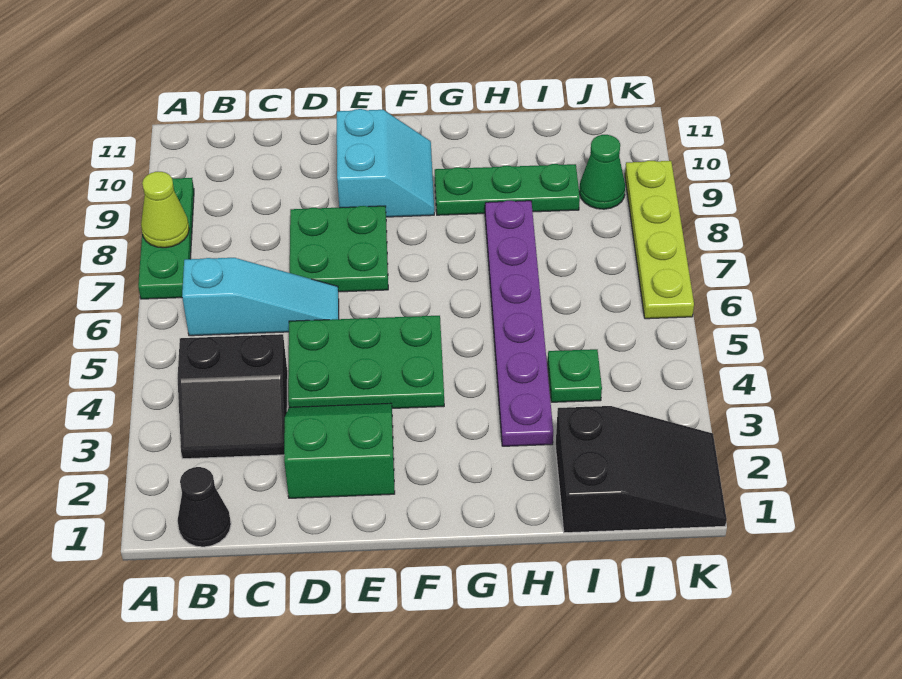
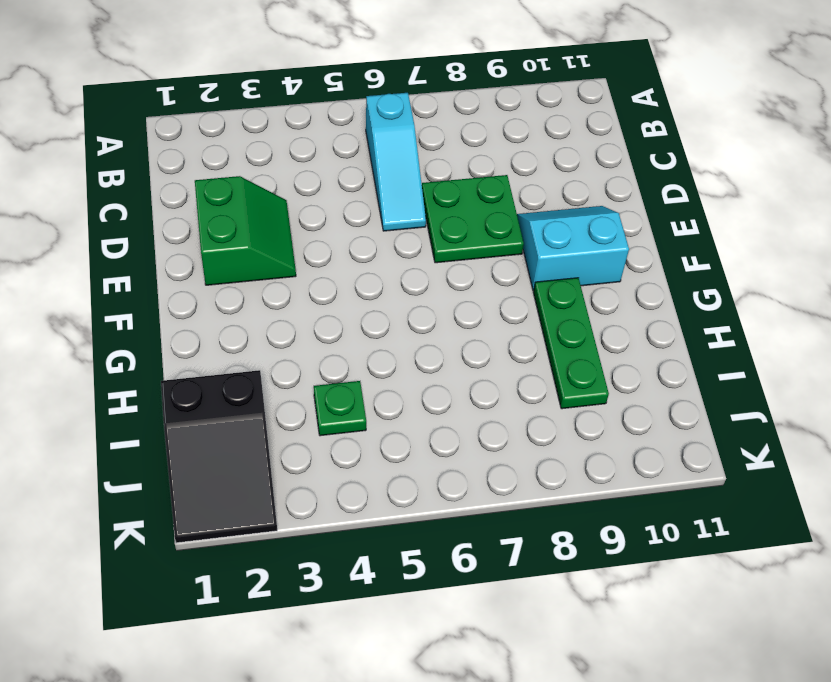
cyan slope E9:F10 level 1 top F -> cyan slope E9:F10 level 1 top E
none -> green plate A7:A9 level 1
none -> black cone B1 level 1
none -> black slope B3:C4 level 1 top 4

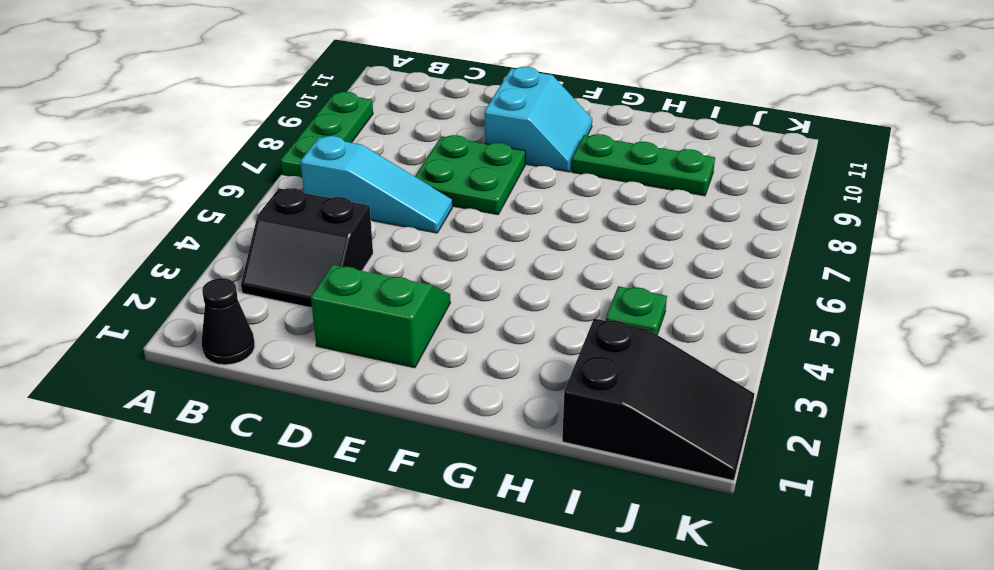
none -> green plate D4:F5 level 1
none -> purple plate H3:H8 level 1
none -> green cone J9 level 1

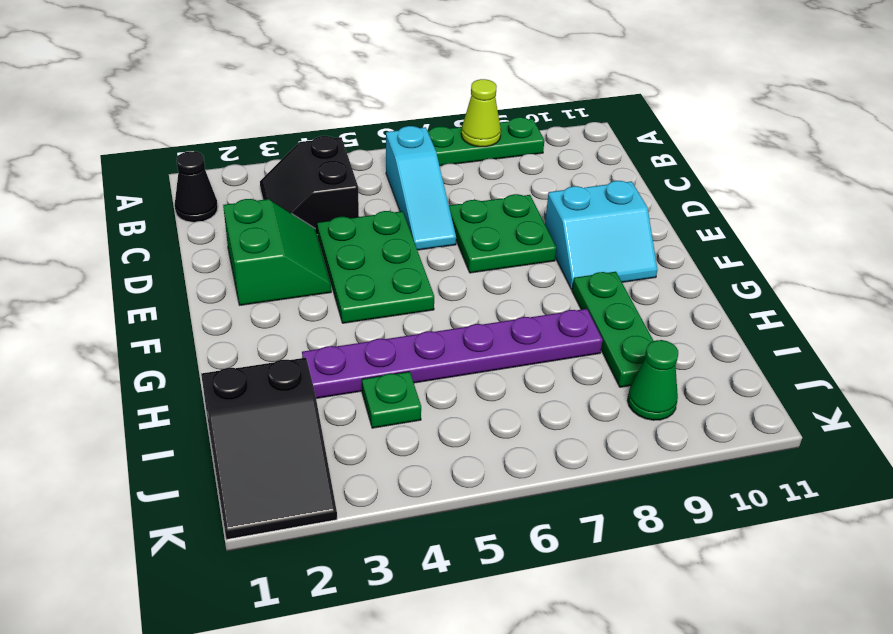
none -> lime plate K6:K9 level 1

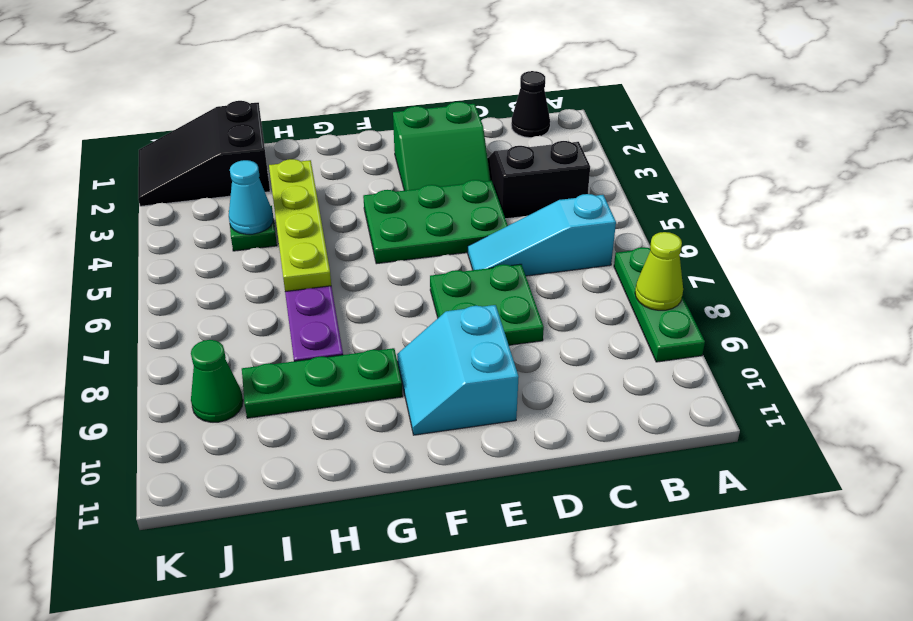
lime plate H3:H6 level 2 -> lime plate K6:K9 level 1
cyan cone I4 level 2 -> none

